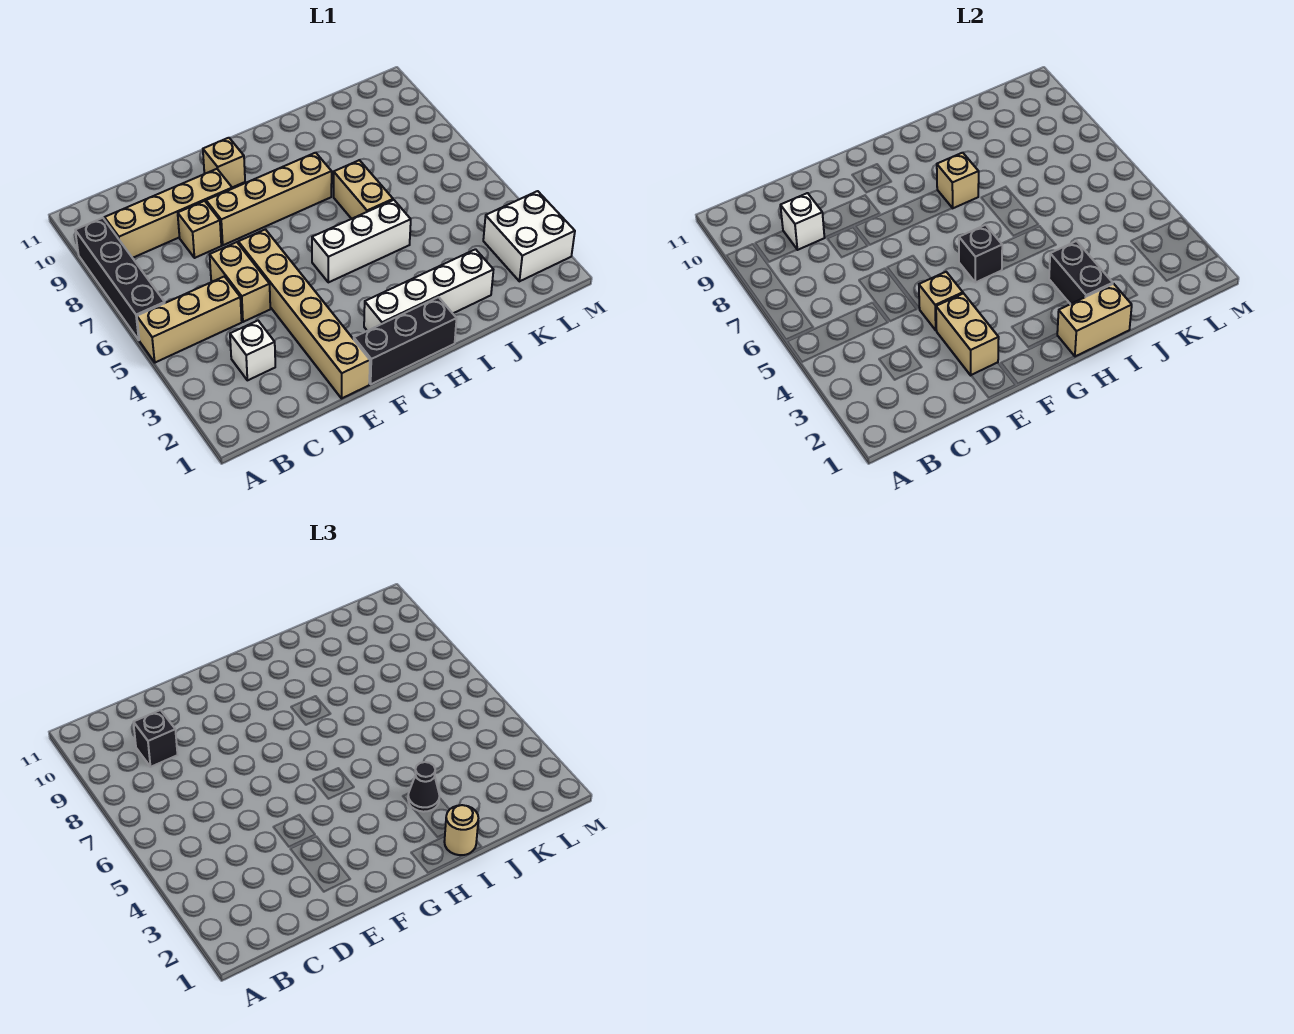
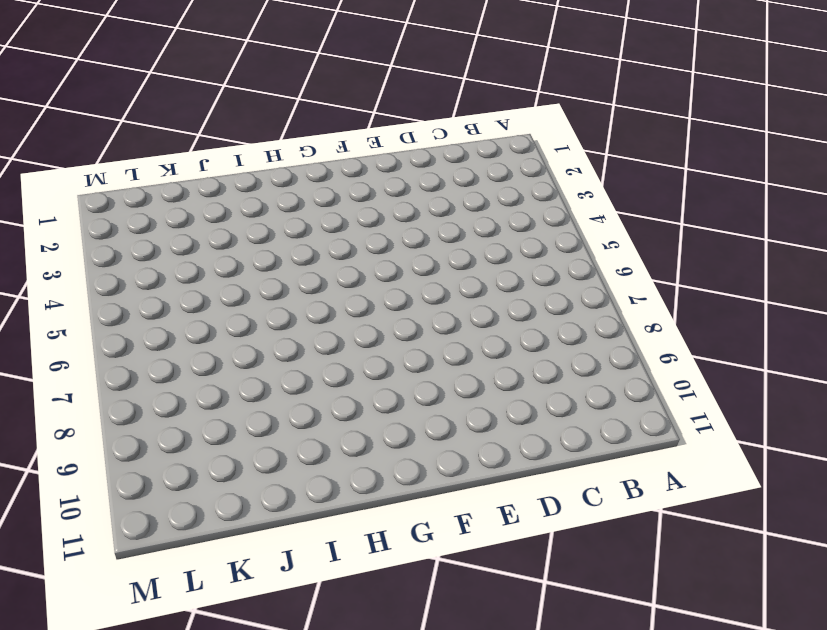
none -> tan brick A5:C5 level 1
none -> black brick A6:A9 level 1
none -> tan brick B9:E9 level 1

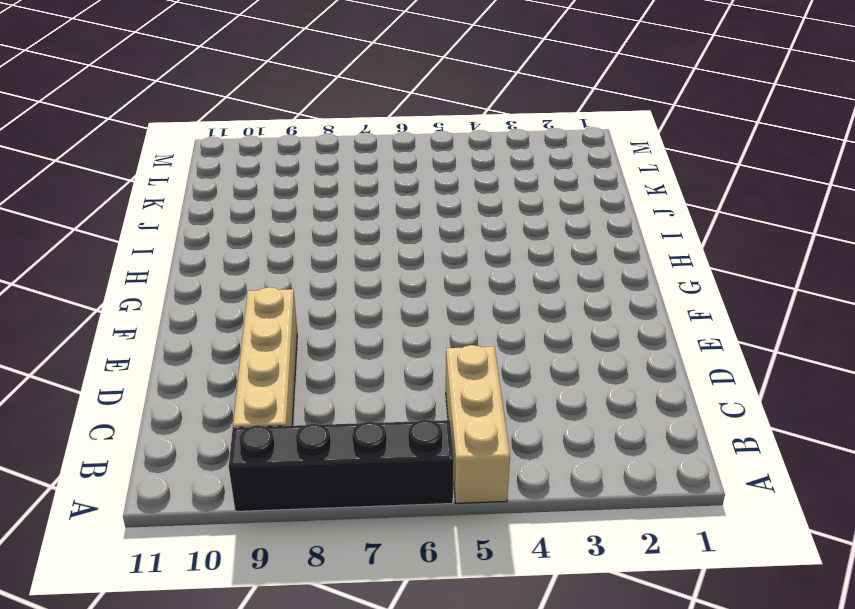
none -> white brick C3 level 1
none -> tan brick D5:D6 level 1
none -> tan brick D8 level 1

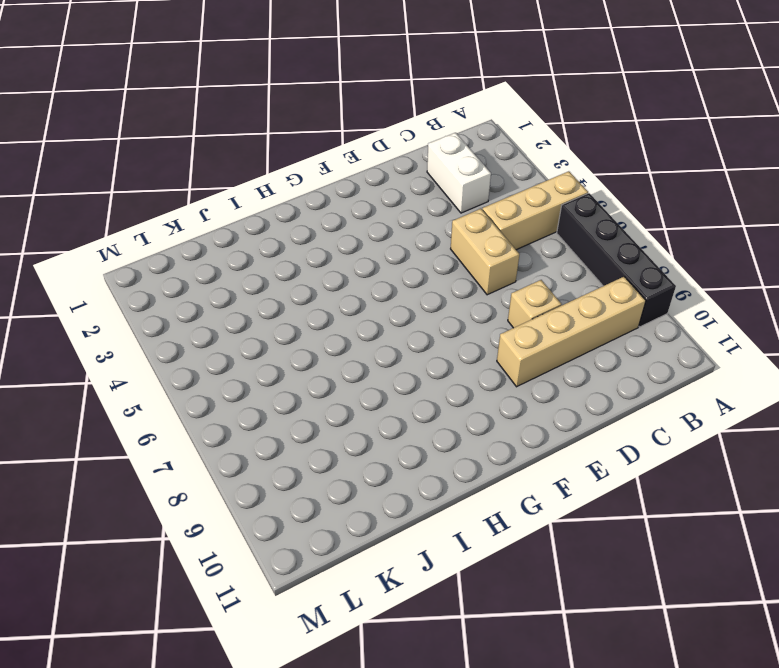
white brick C2:C3 level 1 -> white brick C3 level 1
none -> tan brick E1:E6 level 1
none -> tan brick E8:H8 level 1
none -> black brick F1:H1 level 1

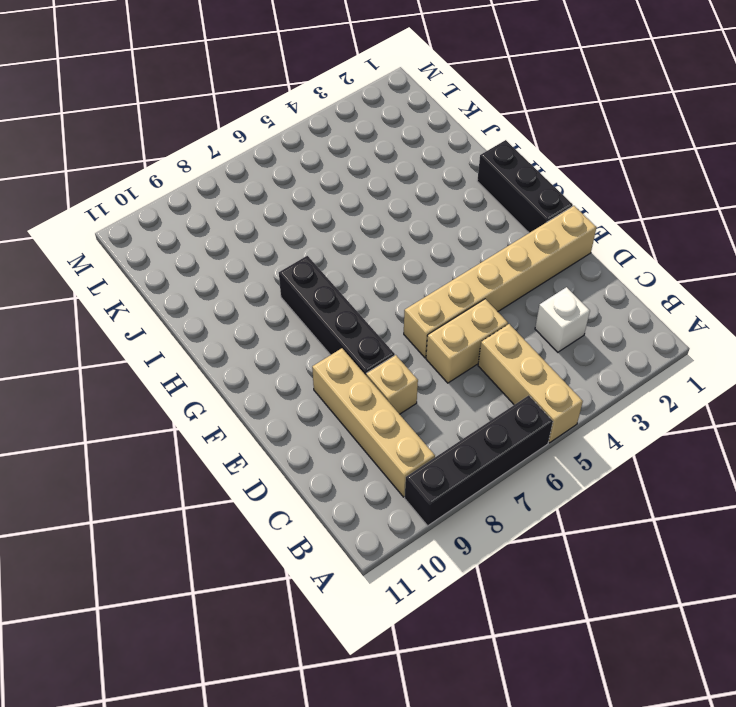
black brick E8:H8 level 1 -> tan brick E8:H8 level 1
none -> tan brick F10 level 1
none -> white brick G2:J2 level 1
none -> white brick G5:I5 level 1

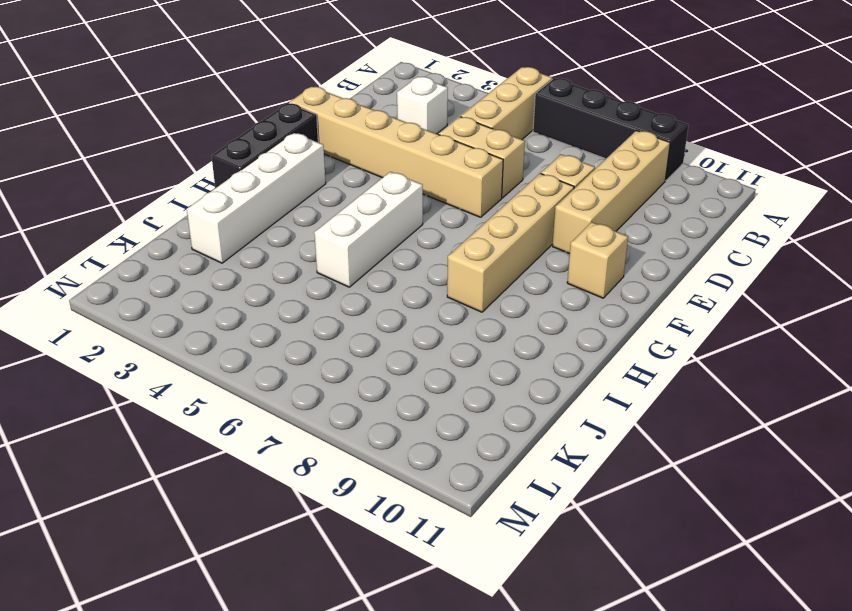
none -> tan brick I6:I7 level 1
none -> white brick L2:M3 level 1
none -> white brick C9 level 2

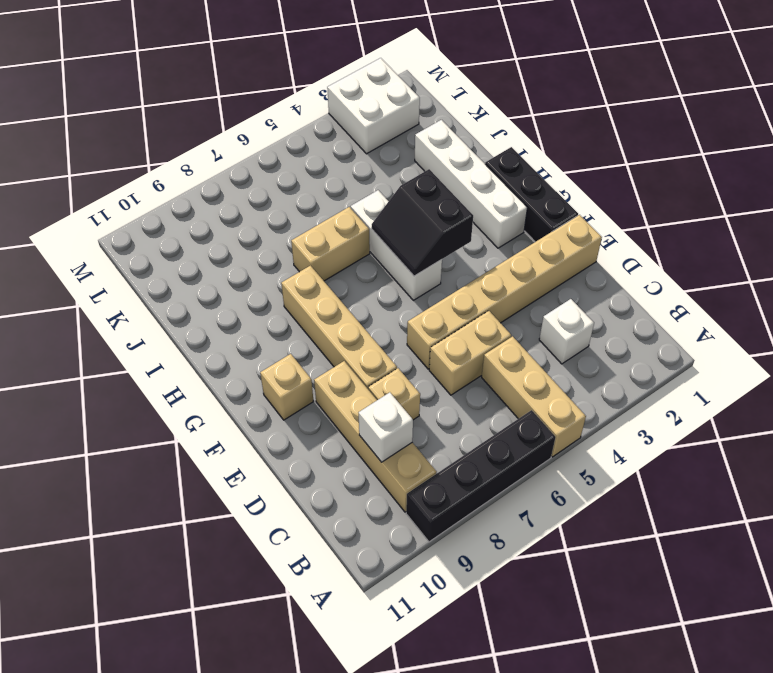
black slope G4:H5 level 2 top 4 -> black brick G5 level 2
none -> tan brick E2:E3 level 2
none -> tan brick E4 level 2
none -> tan brick H1:I1 level 2

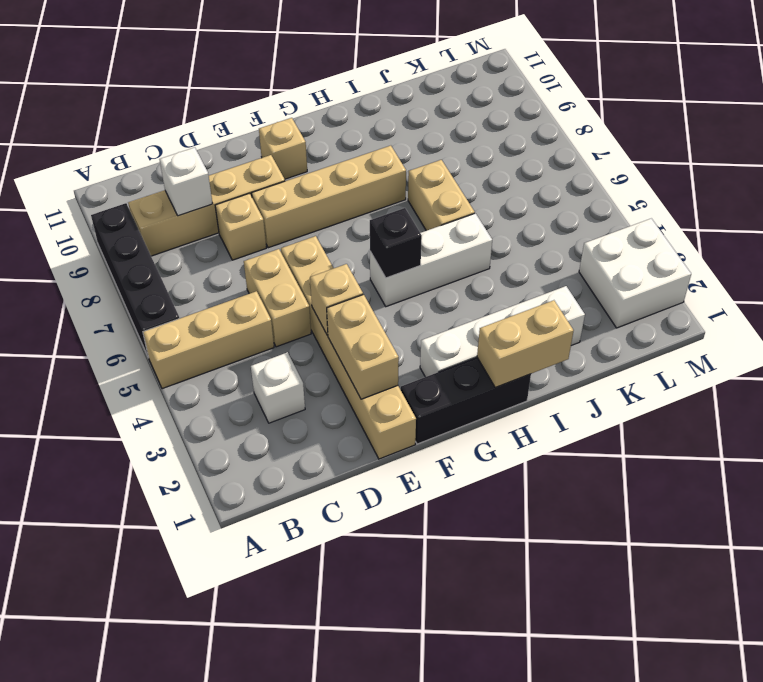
none -> tan brick H8 level 2
none -> black brick I2:I3 level 2
none -> black brick C9 level 3

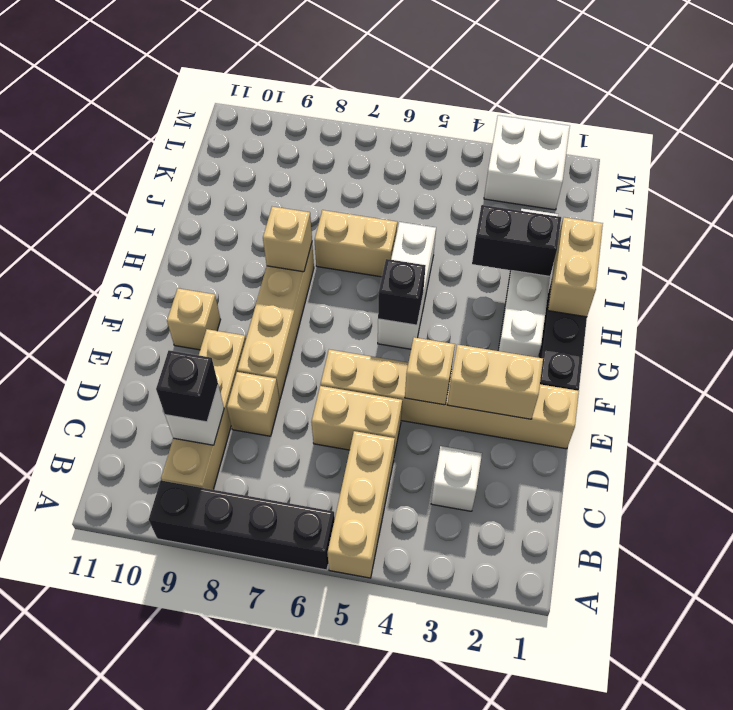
none -> tan round brick I1 level 3
none -> black cone I3 level 3

